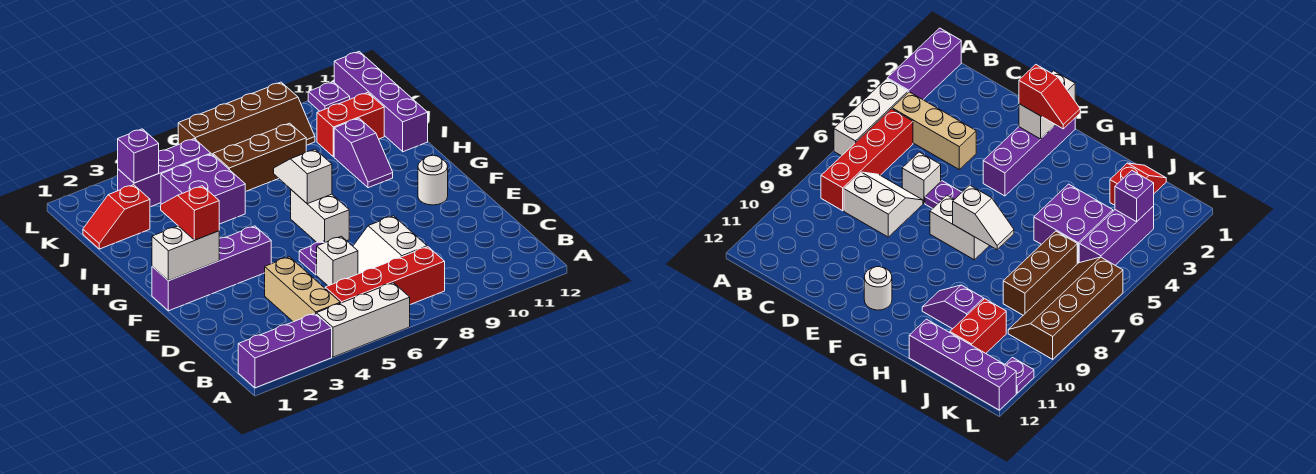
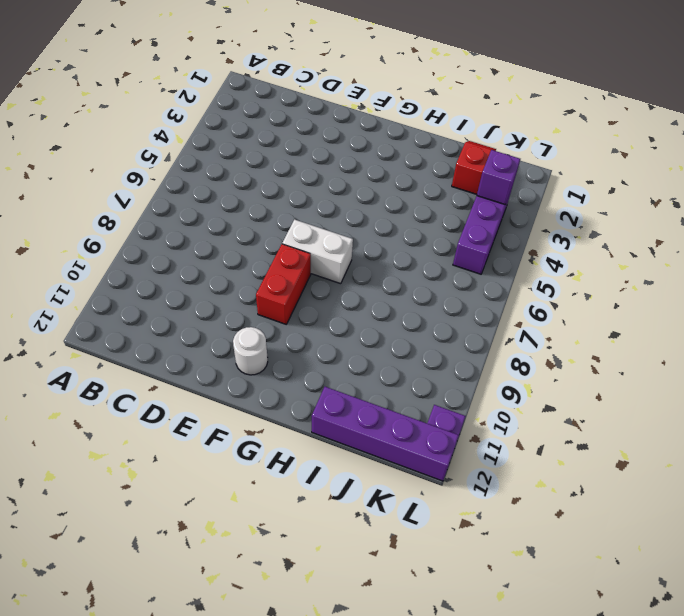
red brick F8:F9 level 1 -> red brick J10:J11 level 1
none -> purple brick A1:A3 level 1
none -> white brick A4:A6 level 1
none -> tan brick B4:D4 level 1

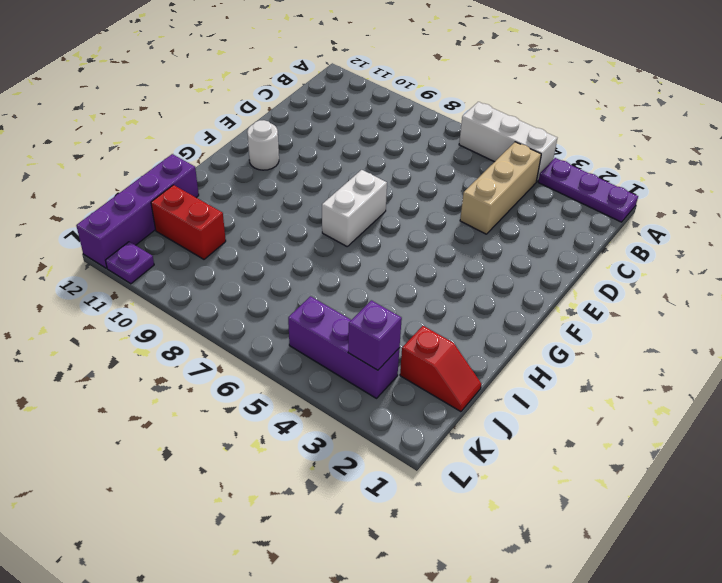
purple plate A1:A3 level 1 -> purple brick A1:A3 level 1
none -> red brick B5:B8 level 1
none -> white slope C7:D8 level 1 top 8
none -> white brick D6 level 1

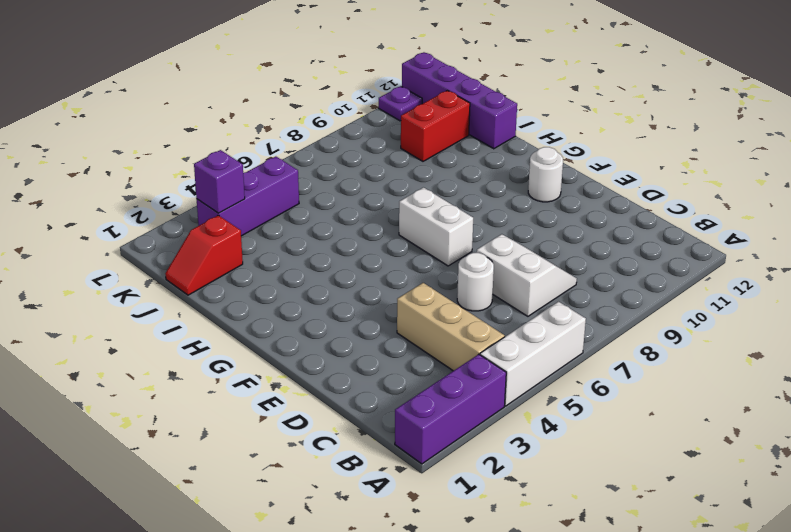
white slope C7:D8 level 1 top 7 -> white slope C7:D8 level 1 top 8
white round brick D6 level 1 -> white brick D6 level 1
none -> red brick B5:B8 level 1
none -> purple plate E6 level 1
none -> purple brick F1:F4 level 1

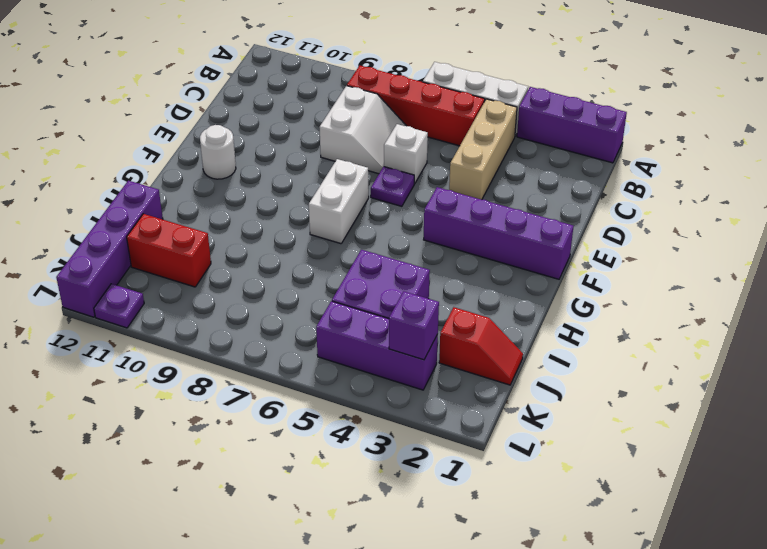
none -> purple slope H10:I10 level 1 top I
none -> brown brick J6:J8 level 1
none -> brown slope K6:L9 level 1 top L

